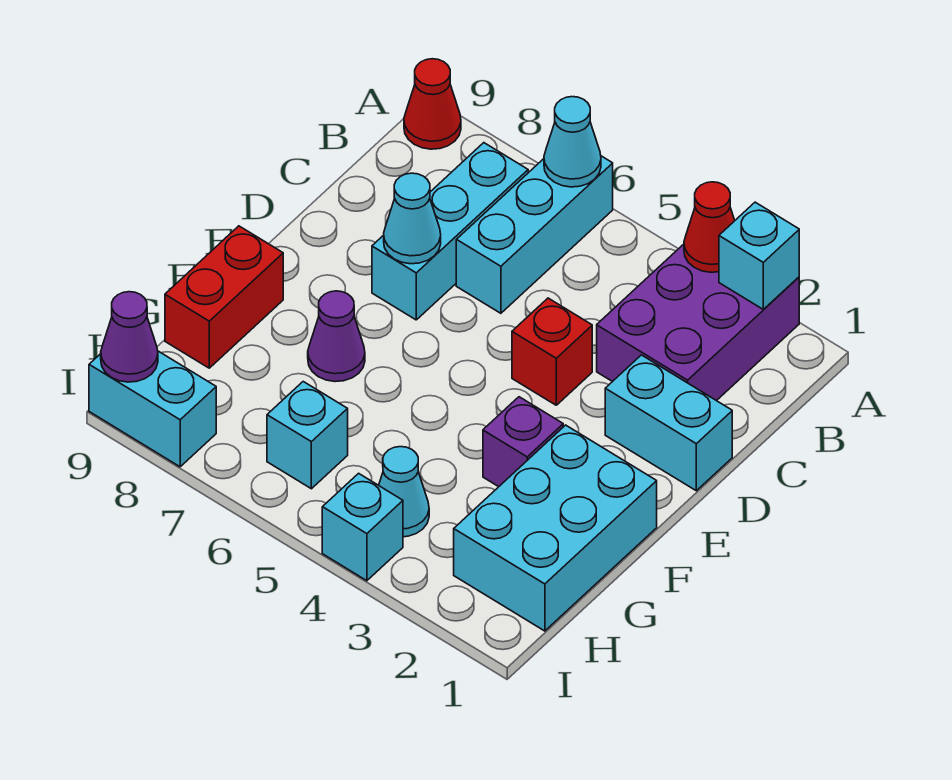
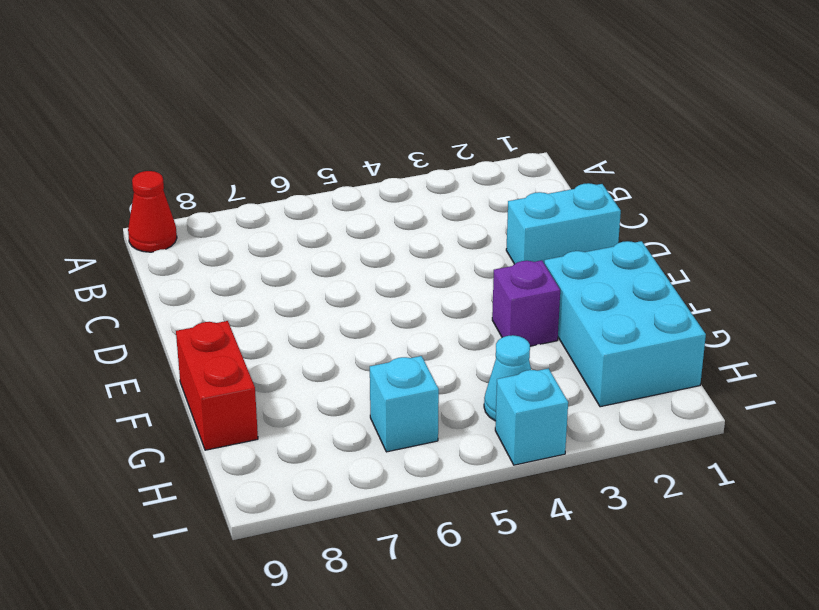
none -> purple brick A2:C3 level 1
none -> cyan brick A6:C6 level 1
none -> cyan brick B7:D7 level 1

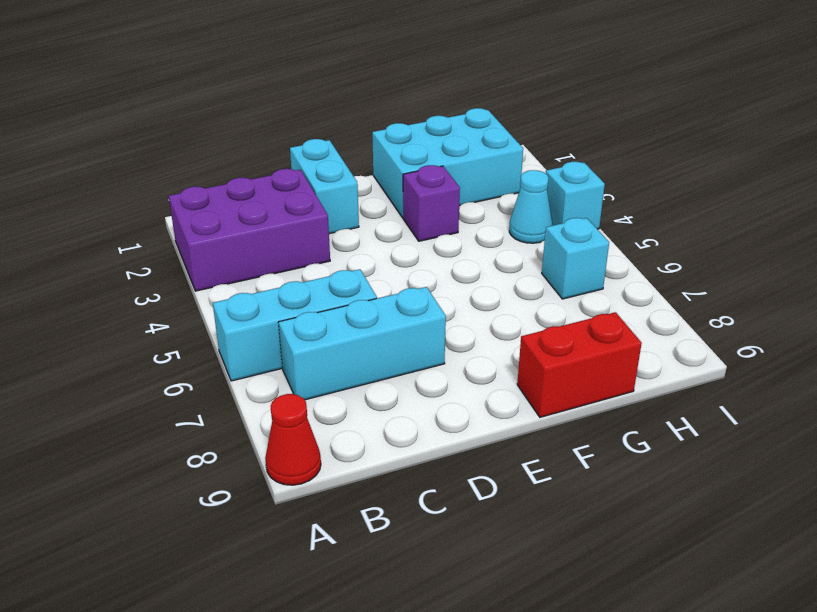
none -> red brick D4 level 1
none -> purple cone F7 level 1
none -> cyan brick I8:I9 level 1

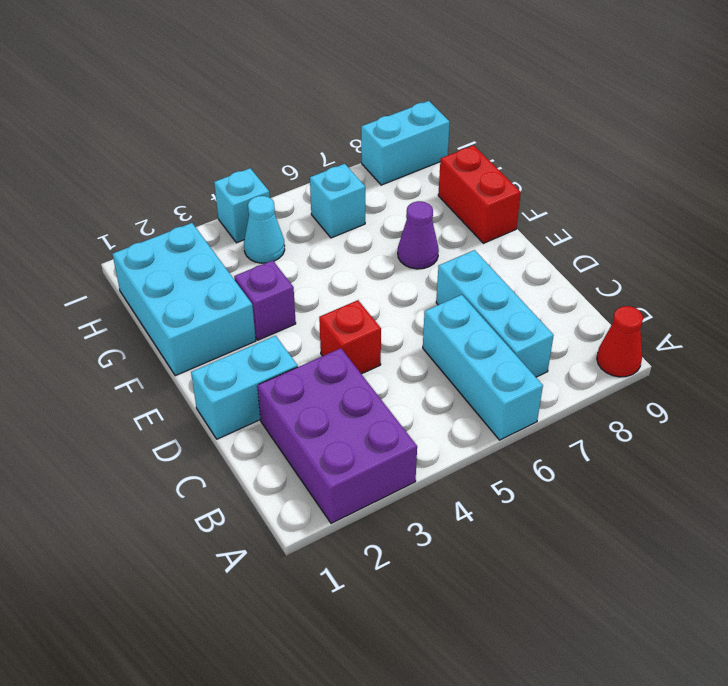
none -> cyan brick A2 level 2
none -> red cone A3 level 2
none -> cyan cone A6 level 2

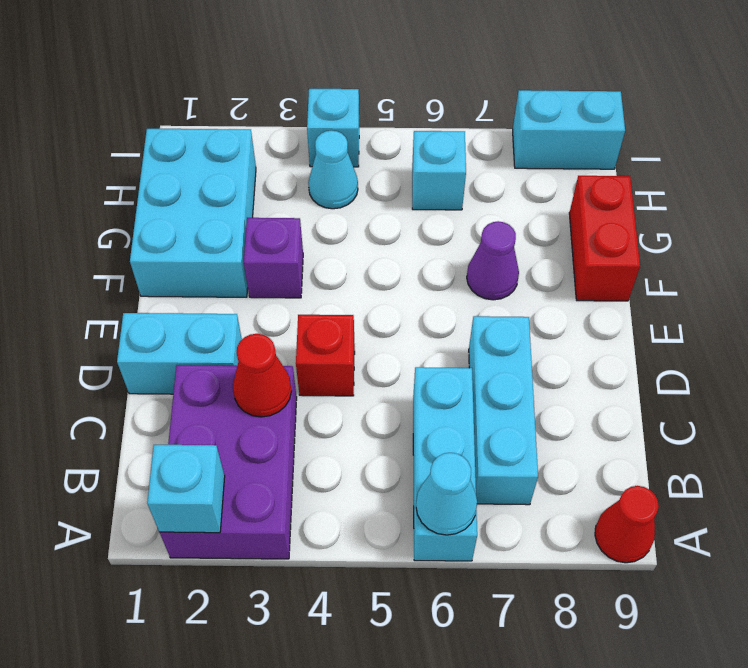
red cone C3 level 2 -> red cone A3 level 2
none -> cyan cone D7 level 2
none -> purple cone I9 level 2

